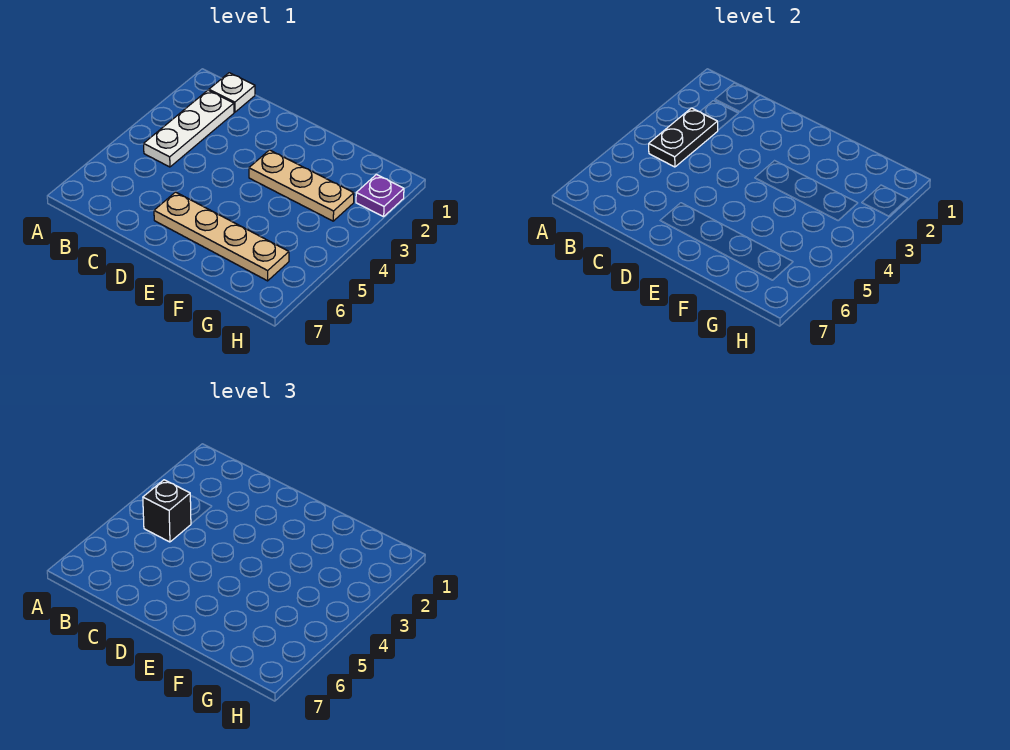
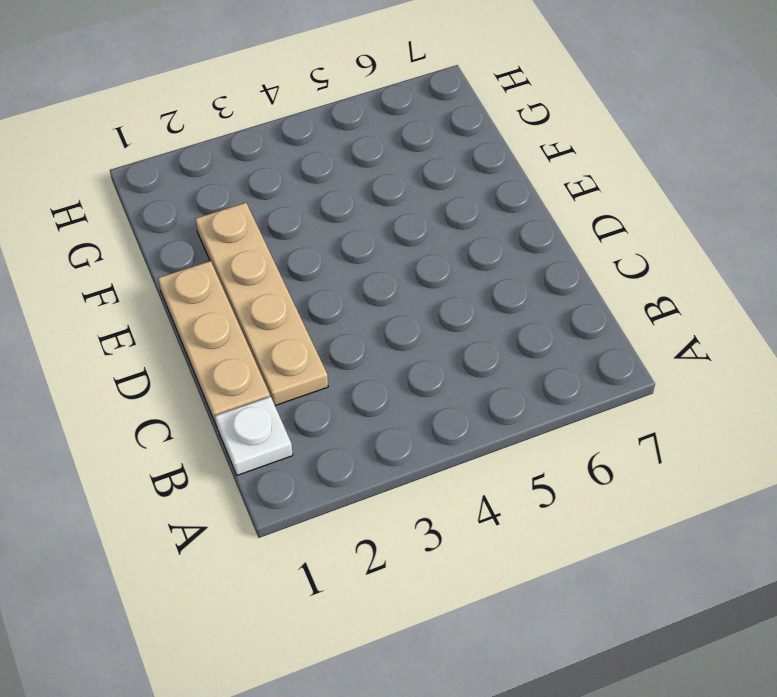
tan plate C1:E1 level 1 -> tan plate E3:G3 level 1
tan plate C2:F2 level 1 -> tan plate D6:G6 level 1
none -> white plate B2:B4 level 1
none -> purple plate H2 level 1

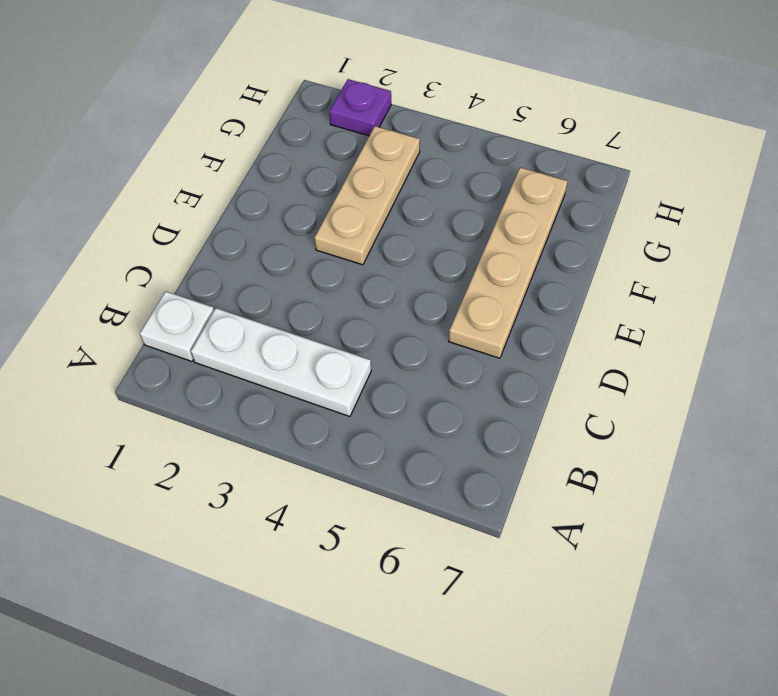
none -> black plate B3:B4 level 2
none -> black brick B4 level 3

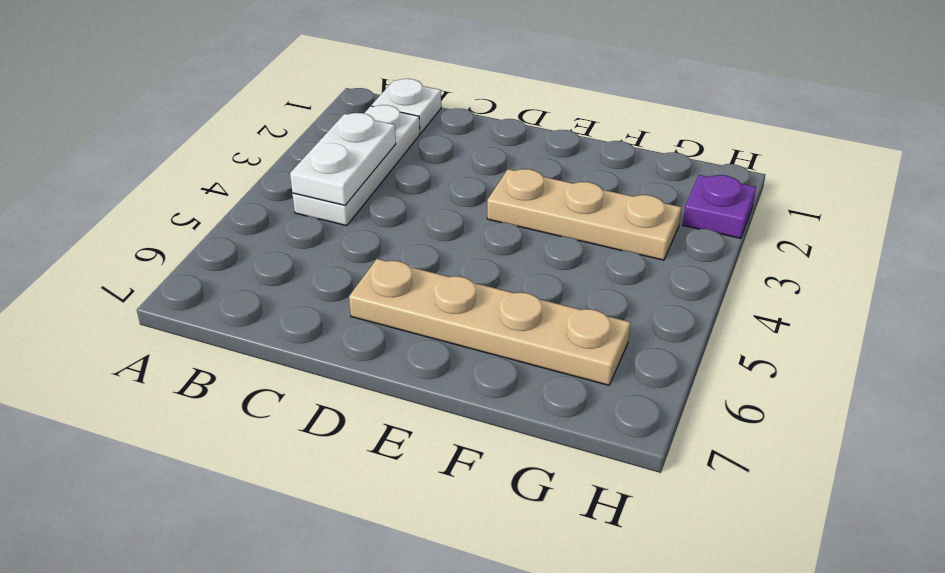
white plate B3:B4 level 2 -> black plate B3:B4 level 2
none -> black brick B4 level 3

